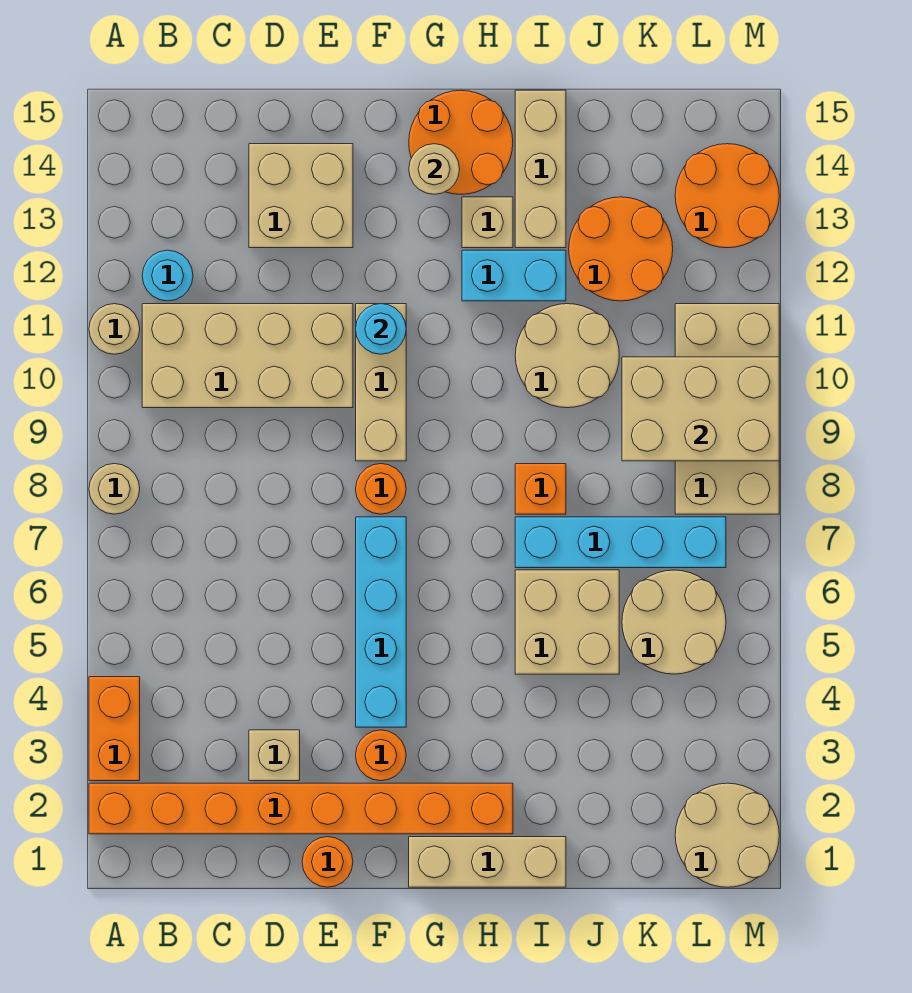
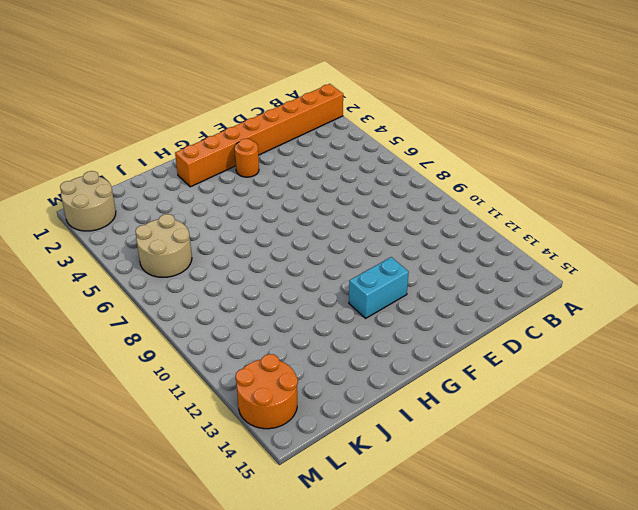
cyan brick F12:G12 level 1 -> cyan brick H12:I12 level 1
none -> orange brick A3:A4 level 1
none -> tan round brick A8 level 1
none -> tan round brick A11 level 1
none -> tan brick B10:E11 level 1

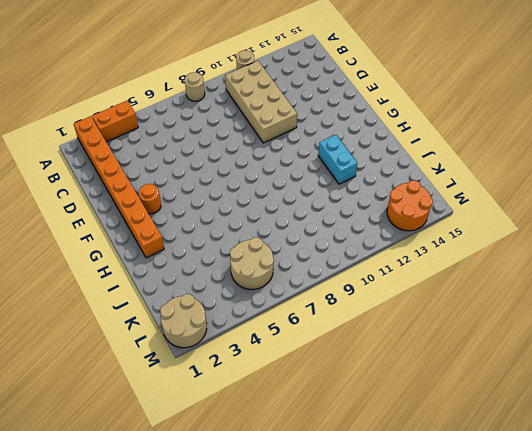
none -> cyan round brick B12 level 1
none -> tan brick D3 level 1
none -> tan brick D13:E14 level 1
none -> orange round brick E1 level 1

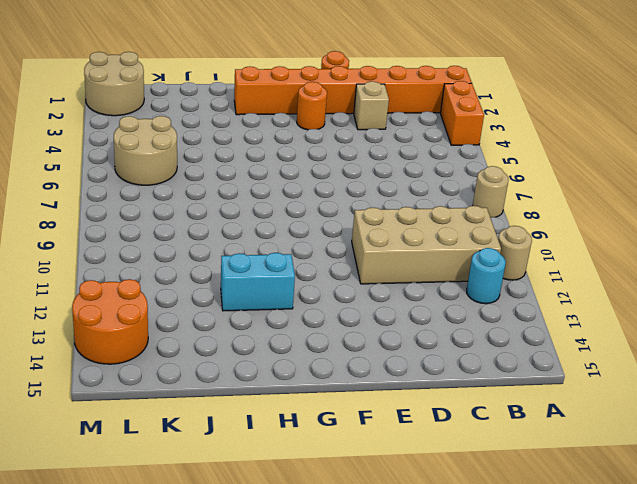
none -> tan brick D13:E14 level 1
none -> cyan brick F4:F7 level 1
none -> orange round brick F8 level 1
none -> tan brick F9:F11 level 1

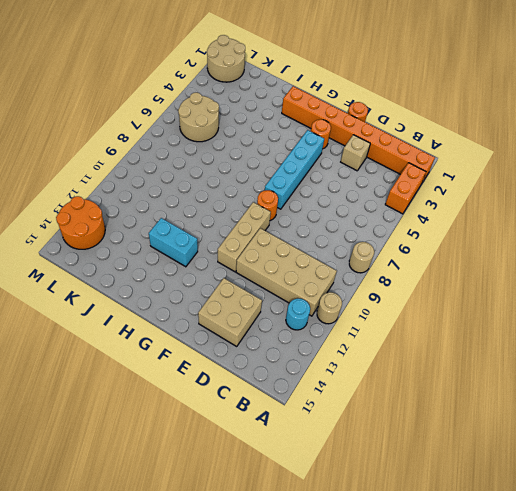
none -> tan brick G1:I1 level 1
none -> orange round brick G14:H15 level 1
none -> tan brick H13 level 1
none -> tan brick I5:J6 level 1

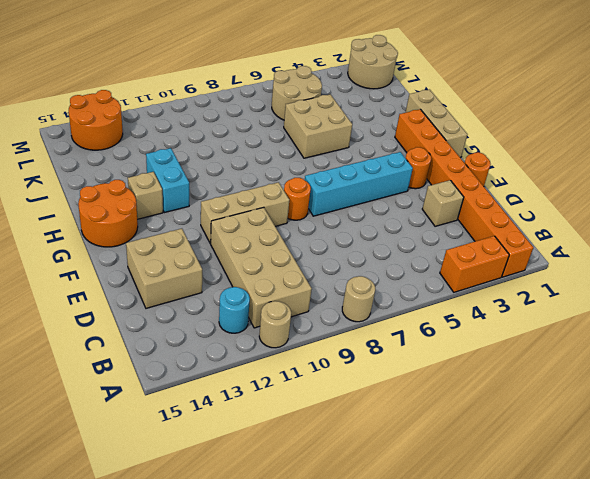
none -> cyan brick I7:L7 level 1
none -> orange brick I8 level 1
none -> tan round brick I10:J11 level 1
none -> tan brick I13:I15 level 1

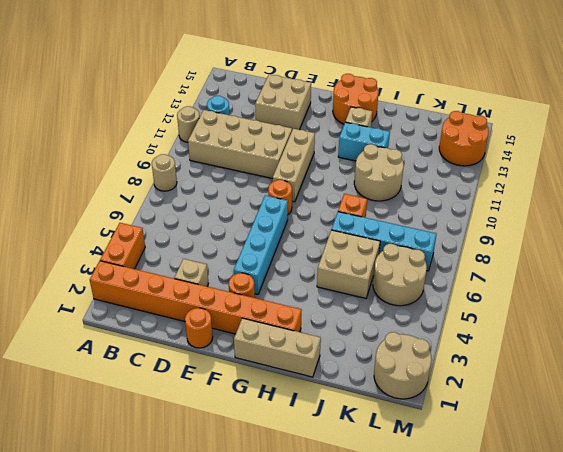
none -> tan brick I13:I15 level 1
none -> orange round brick J12:K13 level 1
none -> tan brick L8:M11 level 1
none -> cyan round brick F11 level 2

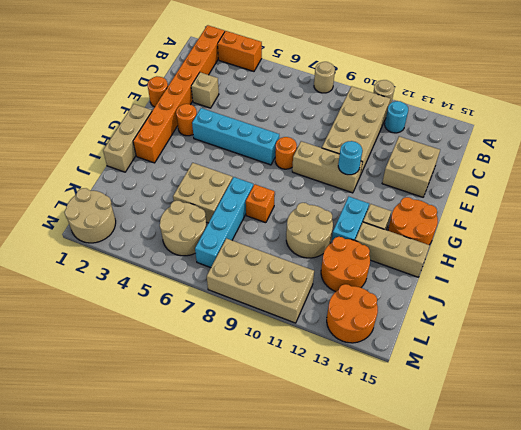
none -> tan round brick G14 level 2
none -> tan brick K9:M10 level 2

